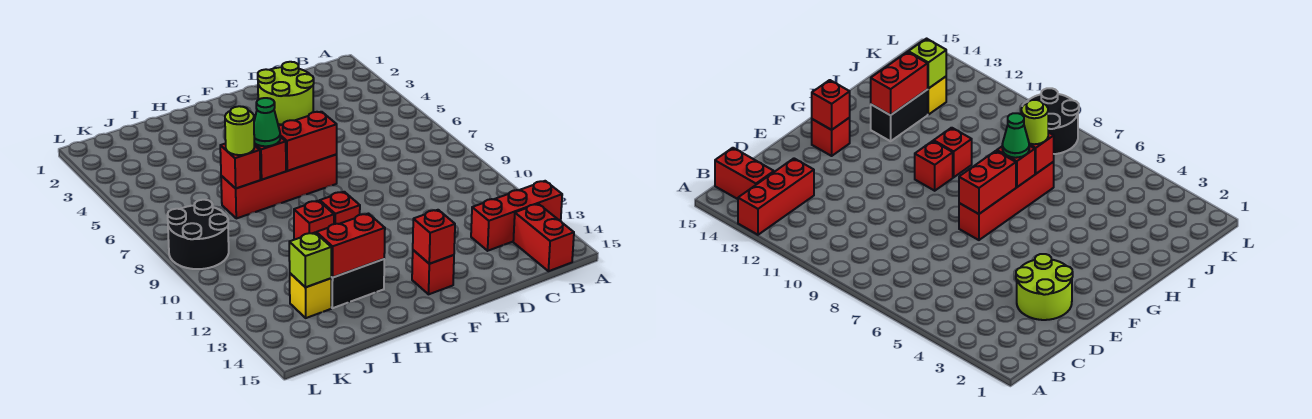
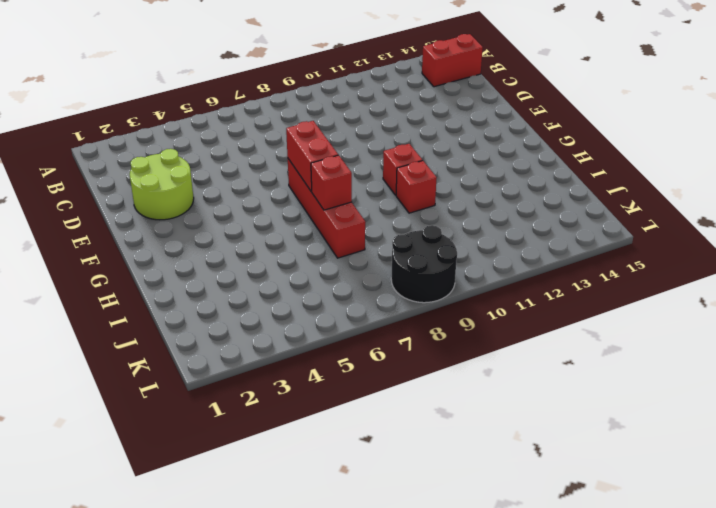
none -> red brick A13:C13 level 1
none -> red brick F14 level 1
none -> black brick H13:I13 level 1

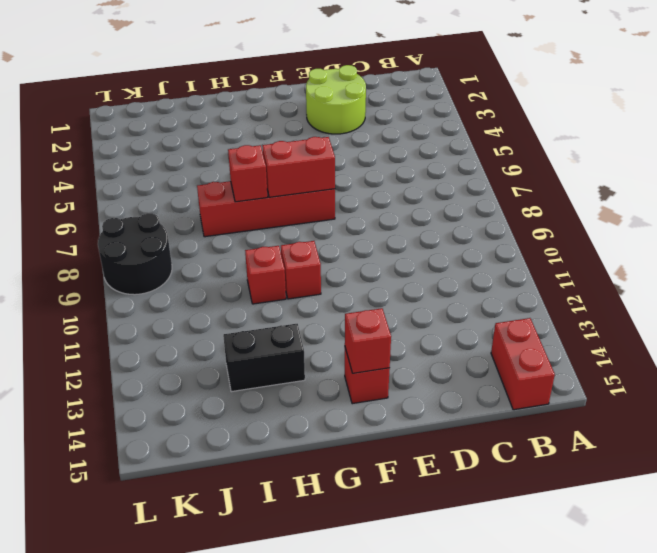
none -> red brick A13:C13 level 1
none -> yellow brick J13 level 1
none -> red brick H13:I13 level 2

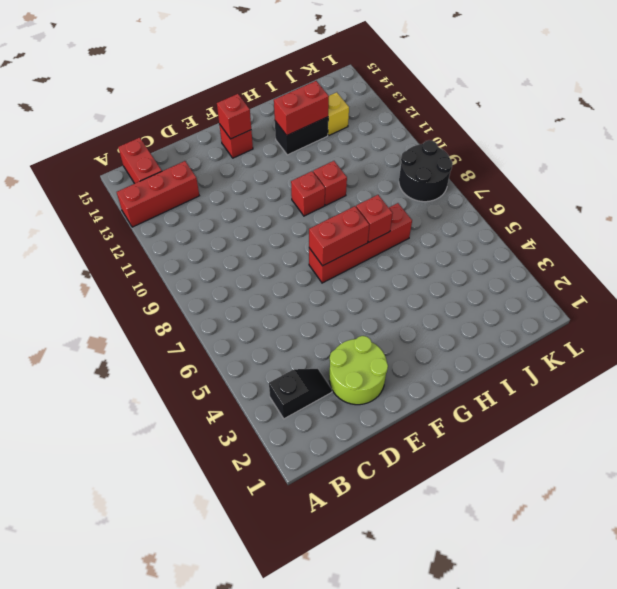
black slope B3:C3 level 1 top B -> none
none -> red brick I7 level 2
none -> lime brick J13 level 2
none -> green cone H7 level 3

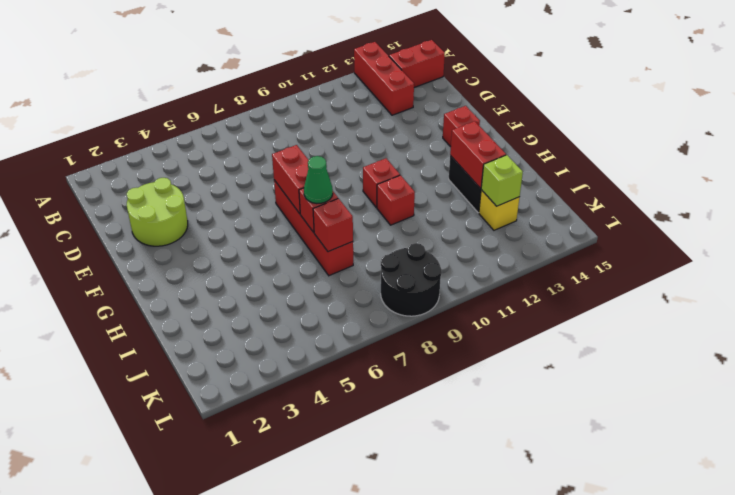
none -> red brick F14 level 2
none -> lime round brick I7 level 3

